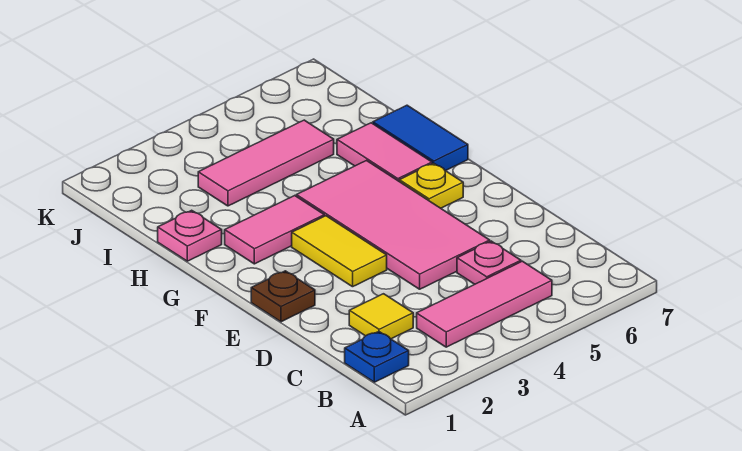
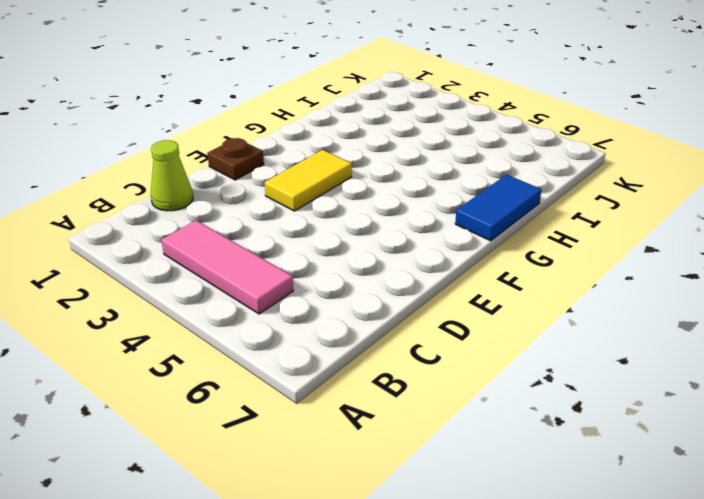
lime cone C1 level 1 -> none
none -> blue plate B1 level 1
none -> yellow tile C2 level 1
none -> pink plate C5 level 1

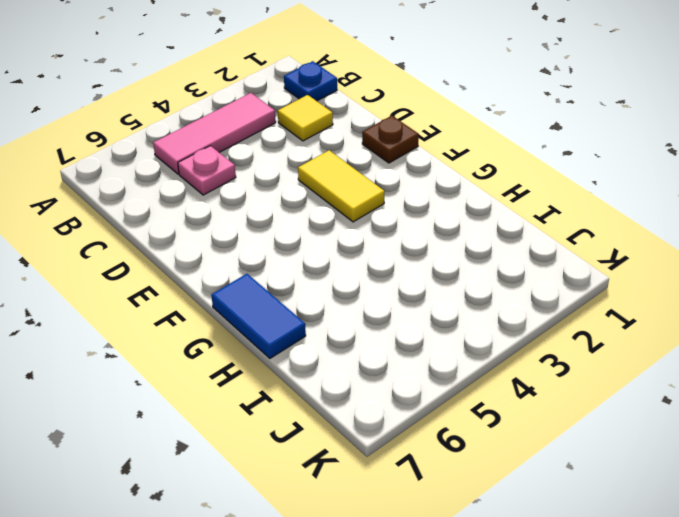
none -> pink tile D4:G5 level 1
none -> yellow plate F6 level 1
none -> pink tile G2:G3 level 1

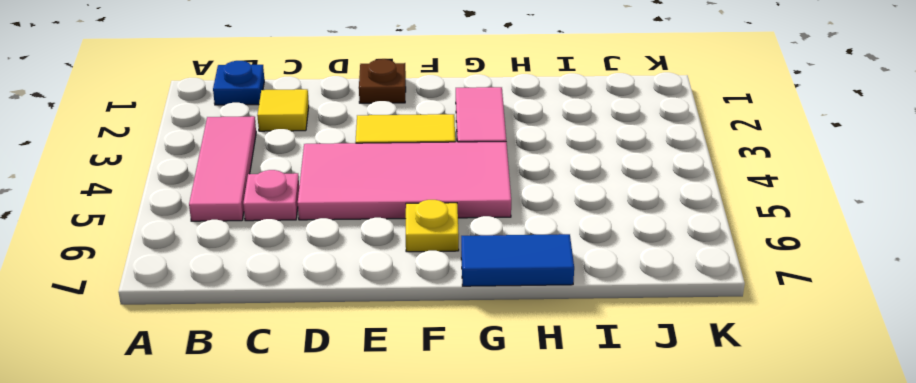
none -> pink tile G6:H6 level 1
none -> pink plate H1 level 1
none -> pink tile I3:I5 level 1

